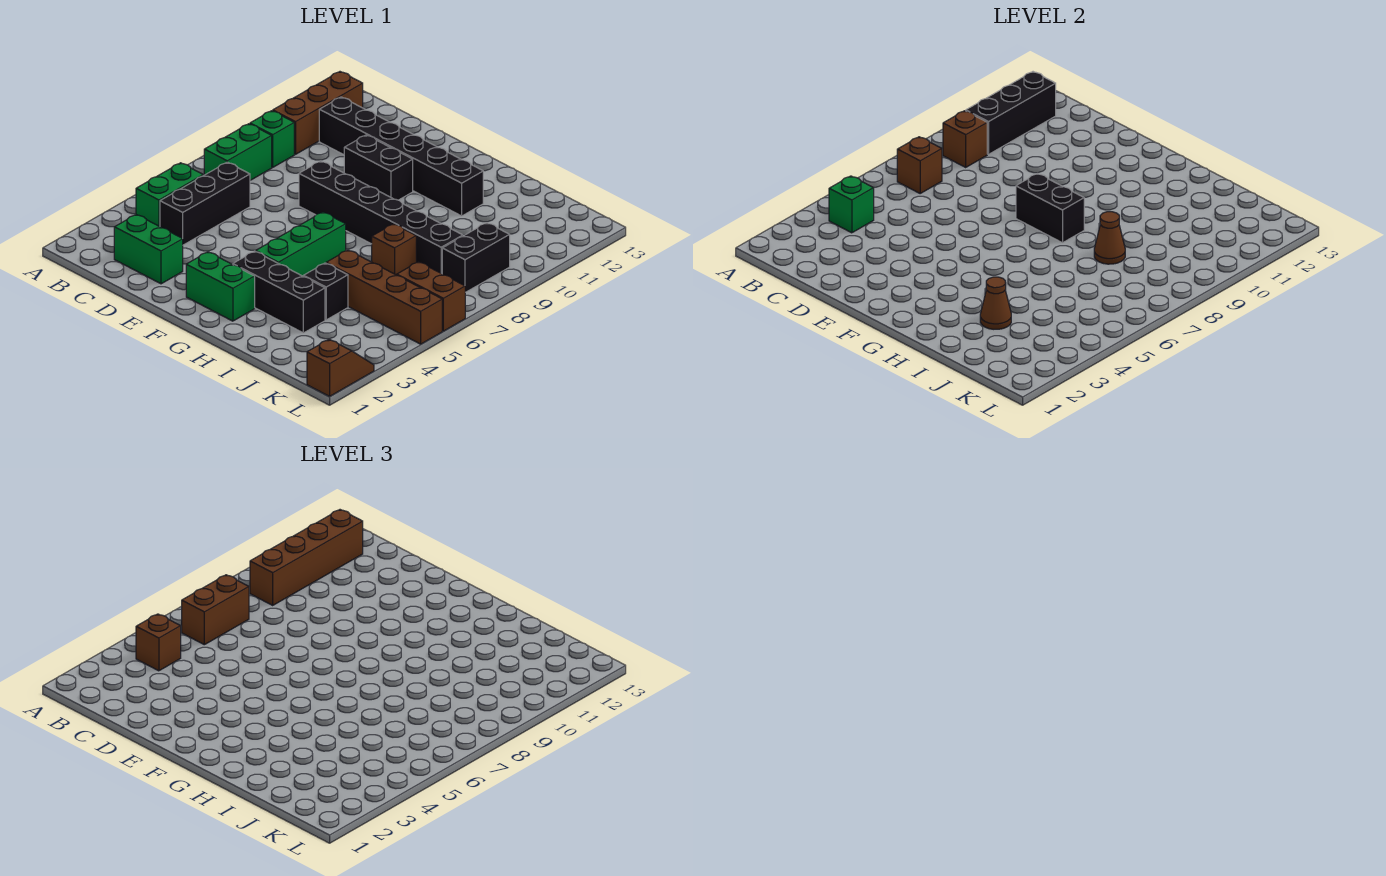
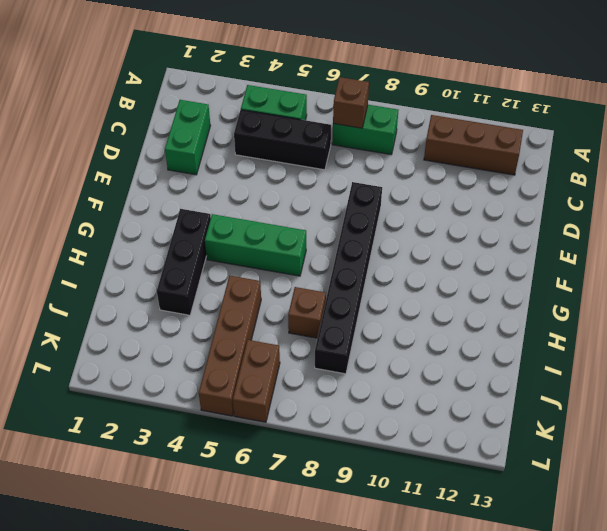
none -> green brick B9 level 1
none -> black brick C11:H11 level 1
none -> black brick E10:F10 level 1

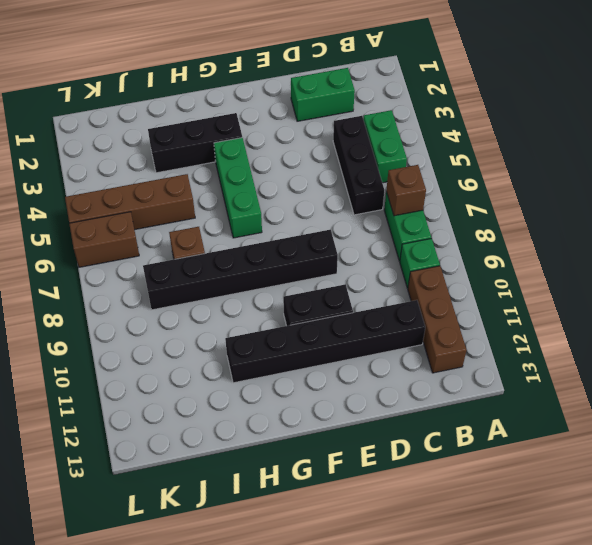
none -> green brick F2:G2 level 1
none -> black brick I4 level 1
none -> black brick K8:K9 level 1

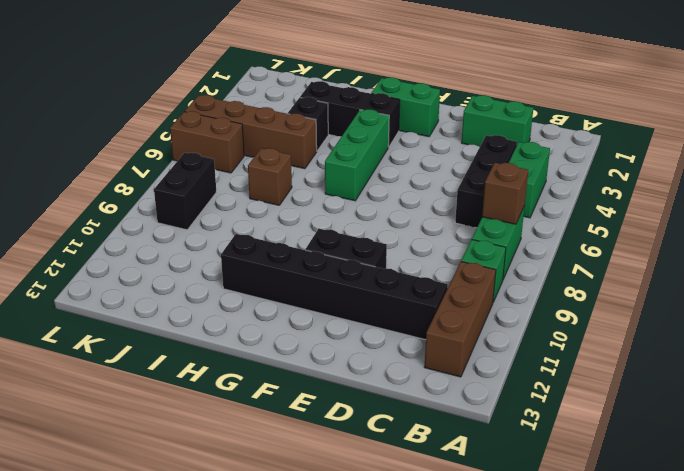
none -> black brick E8:J8 level 1
none -> brown slope L1:L2 level 1 top 1
none -> green brick B4 level 2

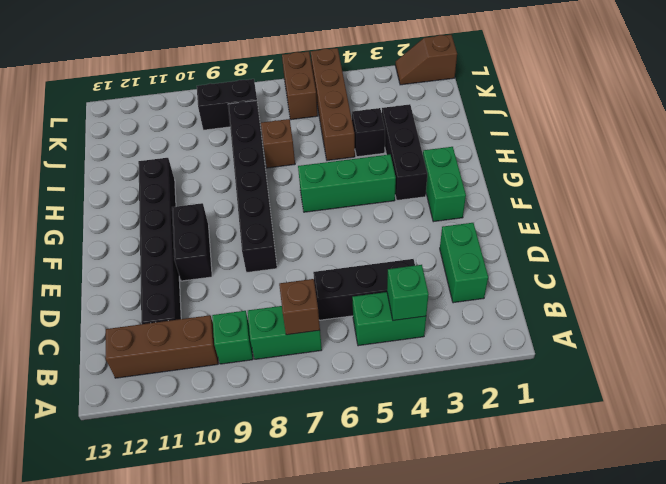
none -> brown brick B9 level 2
none -> black brick B10:B12 level 2
none -> black brick F8:G8 level 2

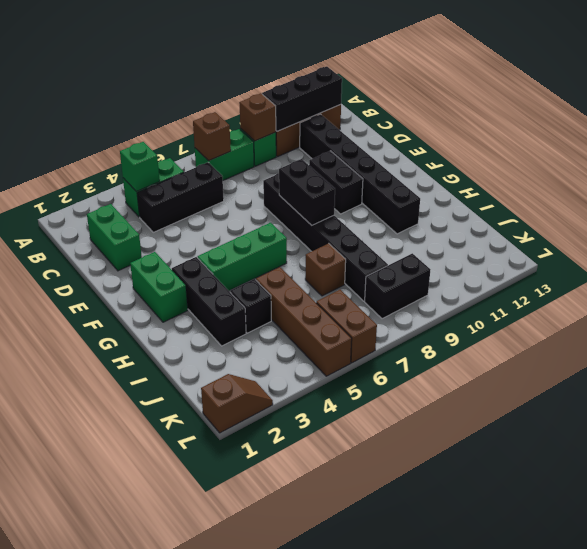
none -> brown cone I3 level 2
none -> brown cone I8 level 2
none -> brown brick B4 level 3

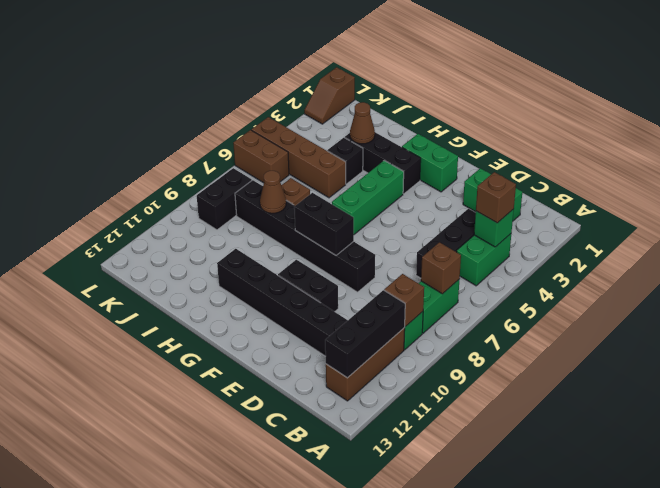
none -> brown brick B6:B7 level 3
none -> brown brick B9:B12 level 3

